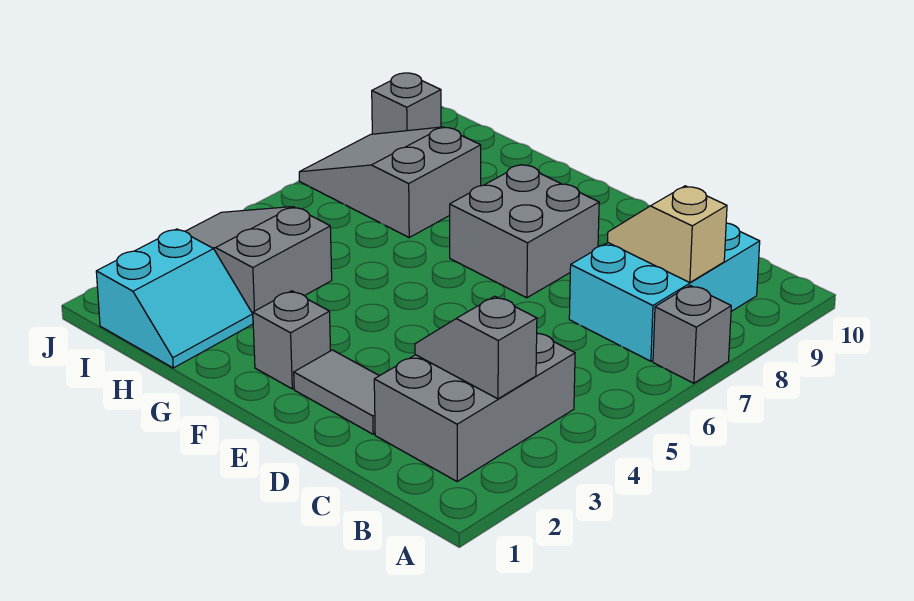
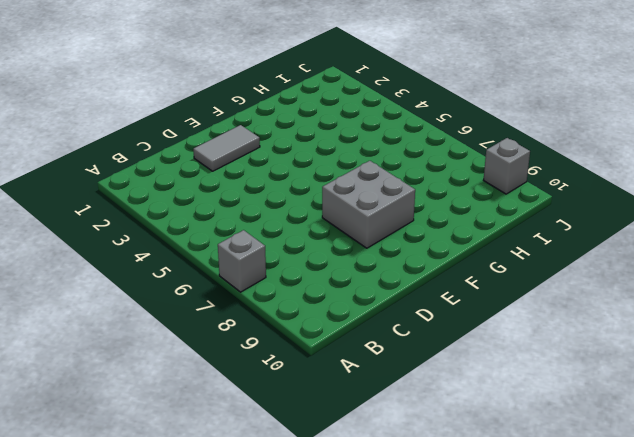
none -> grey brick B2:C4 level 1
none -> cyan brick B7:C9 level 1
none -> grey brick F2 level 1

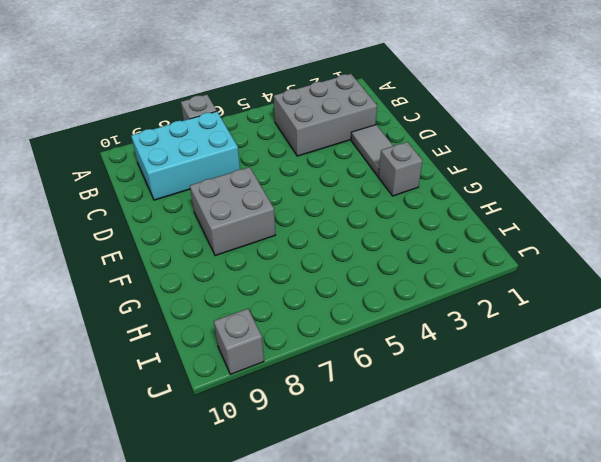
none -> cyan slope H1:I2 level 1 top I
none -> grey slope H3:J4 level 1 top H
none -> grey slope H7:J8 level 1 top H

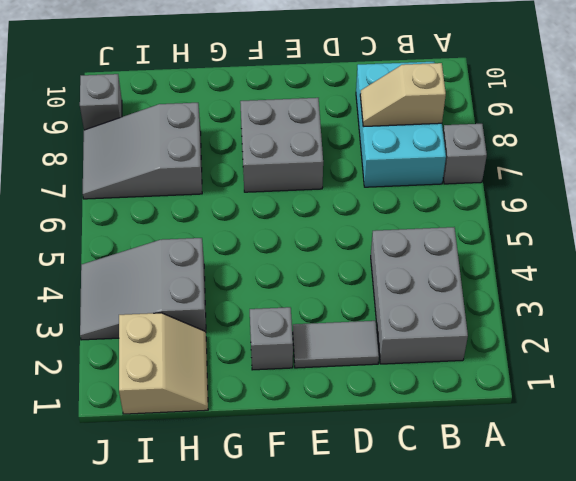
tan slope H1:I2 level 1 top I -> cyan slope H1:I2 level 1 top I
none -> grey slope B3:C3 level 2 top B

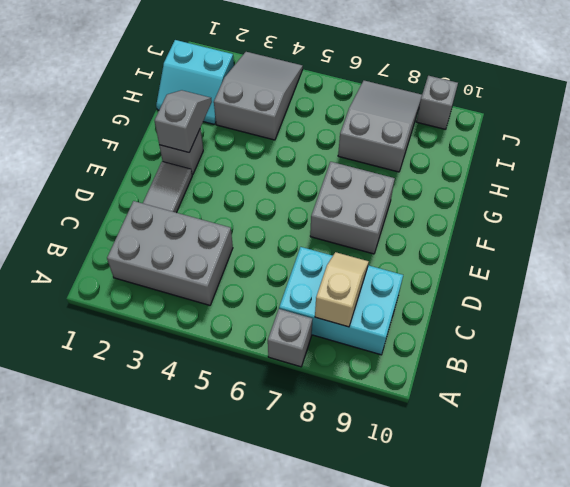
grey slope F2:G2 level 2 top F -> grey slope B3:C3 level 2 top B

